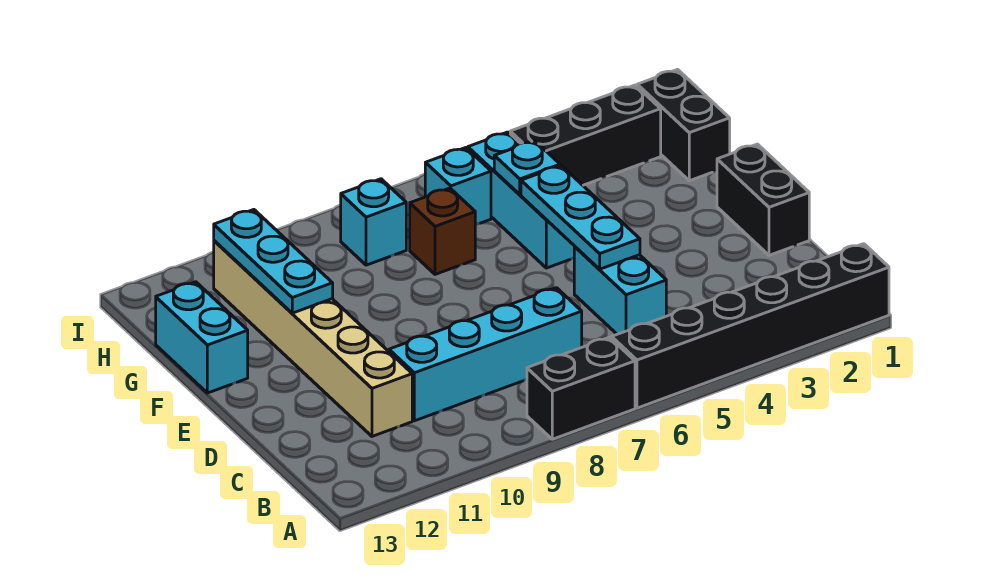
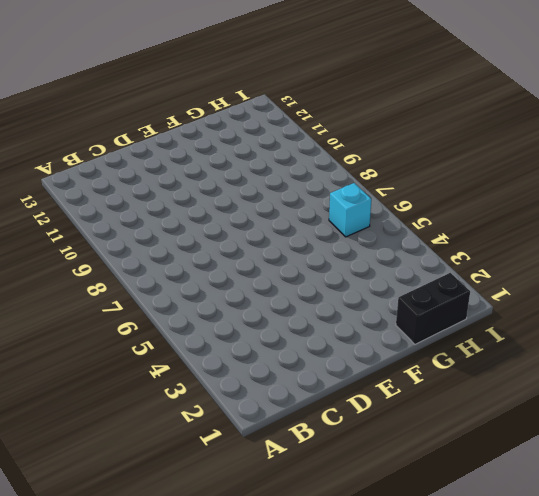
none -> black brick A1:A6 level 1
none -> black brick A7:A8 level 1
none -> cyan brick C5:D5 level 1

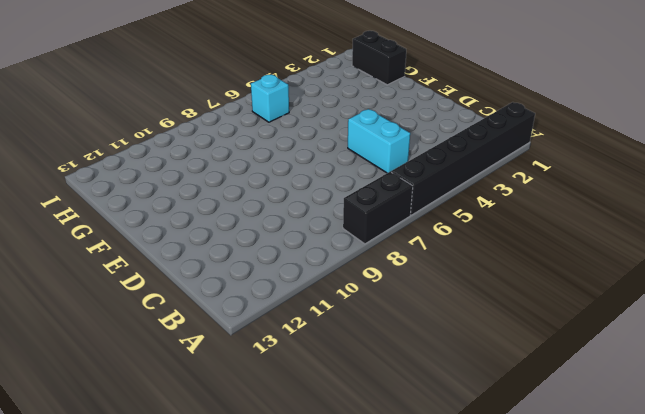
none -> cyan brick C7:C10 level 1
none -> tan brick C11:H11 level 1
none -> black brick D1:E1 level 1

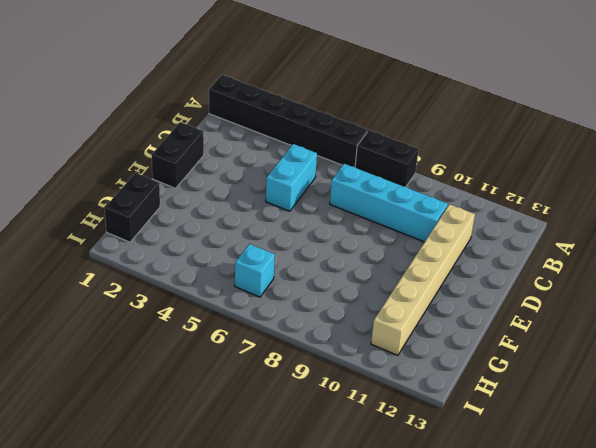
none -> cyan brick F5:H5 level 1
none -> cyan brick F13:G13 level 1
none -> brown brick G7 level 1

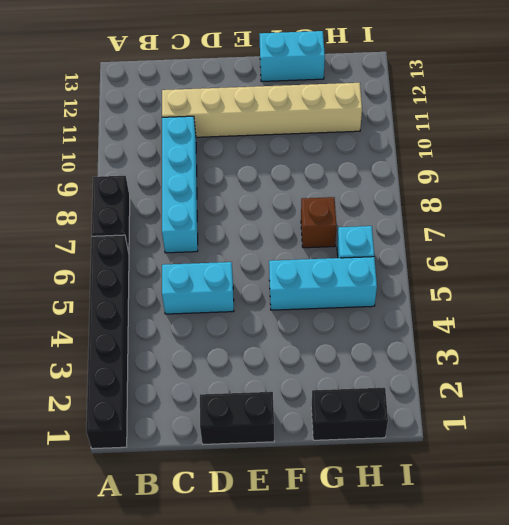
none -> black brick H2:H4 level 1
none -> cyan brick H8 level 1
none -> cyan plate D5:F5 level 2

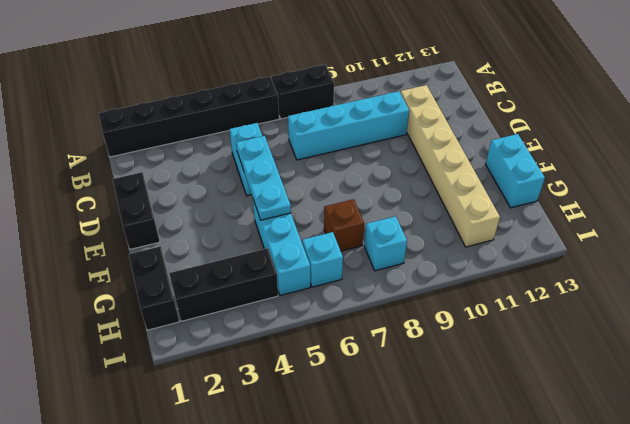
none -> cyan plate F11:H11 level 2
none -> cyan plate G5 level 2

